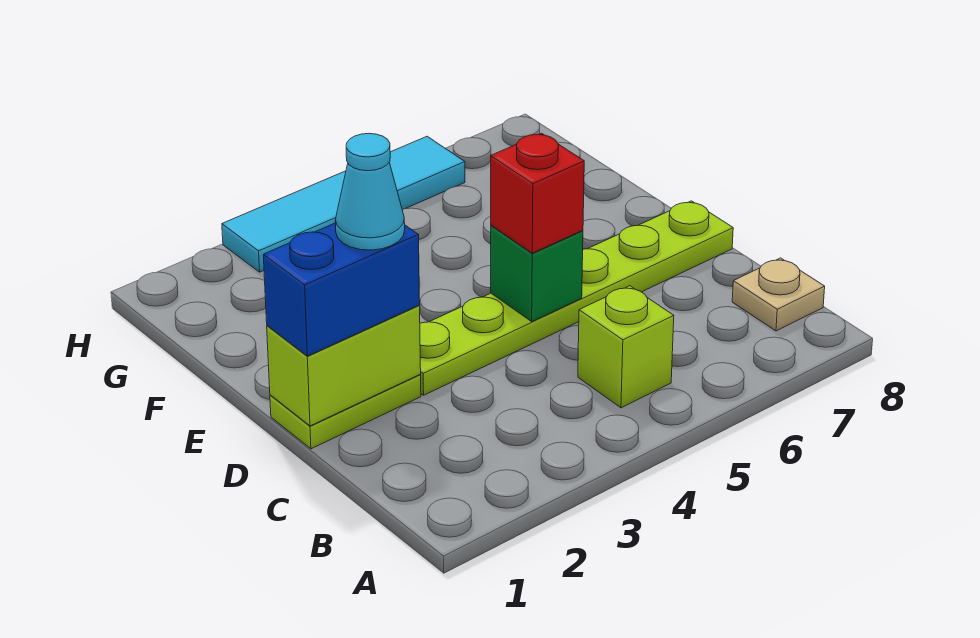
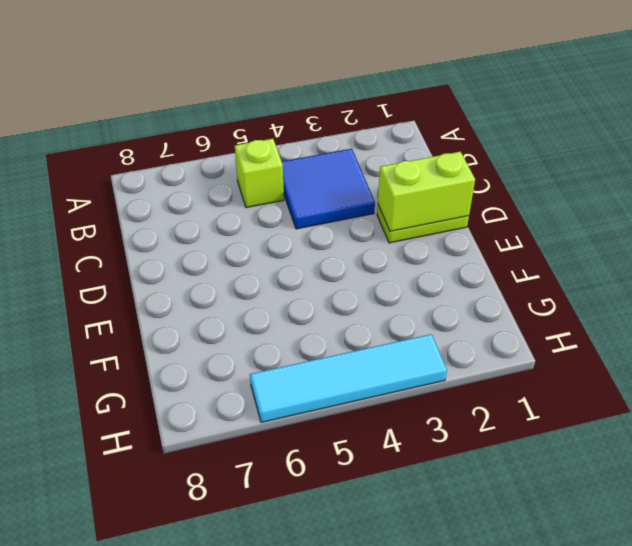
blue tile B3:C4 level 1 -> none
none -> tan plate B8 level 1
none -> lime plate D3:D8 level 1

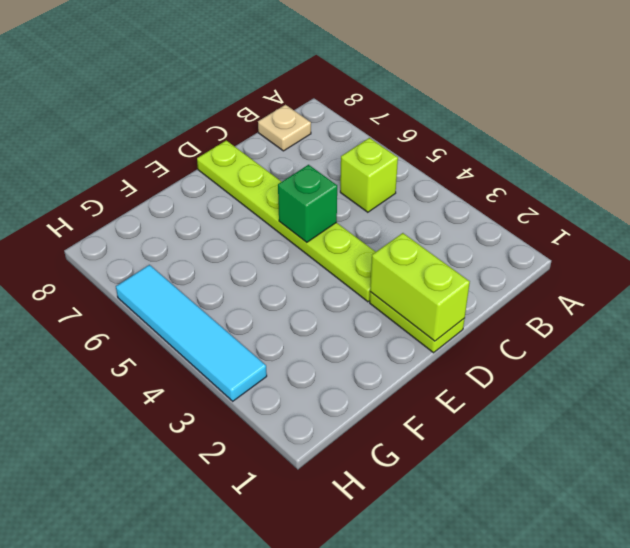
none -> blue brick D1:D2 level 3
none -> red brick D5 level 3

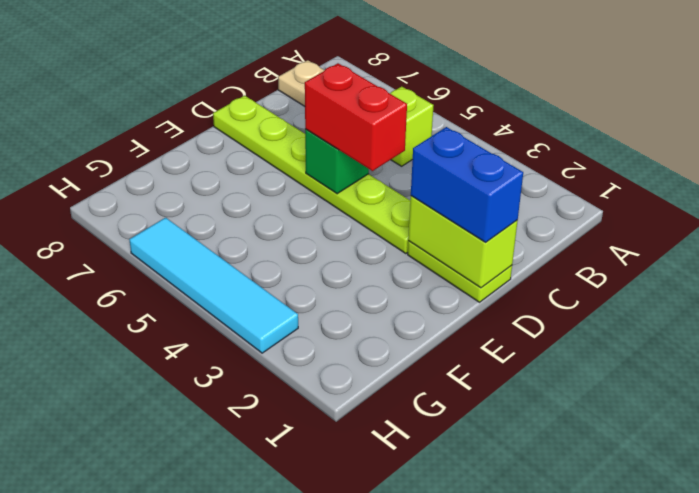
red brick D4:D5 level 3 -> red brick D5 level 3
none -> cyan cone D2 level 4

